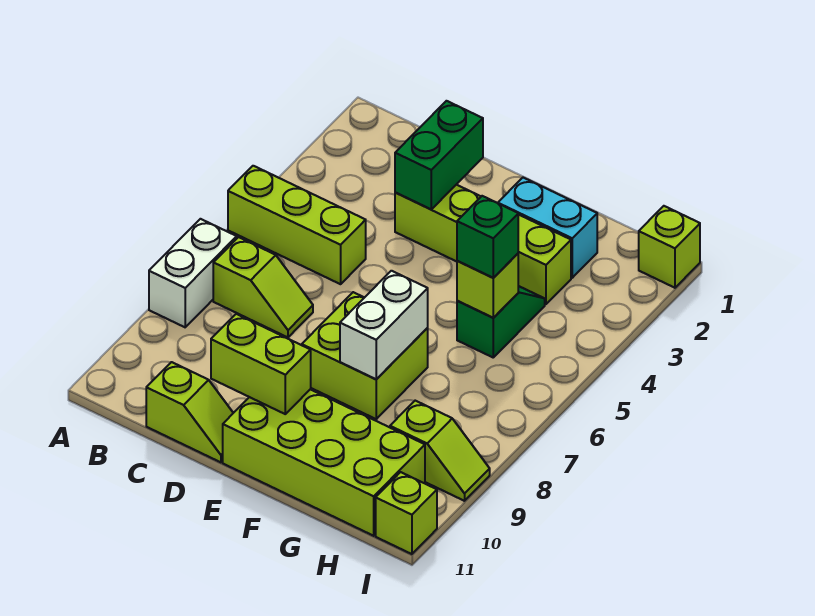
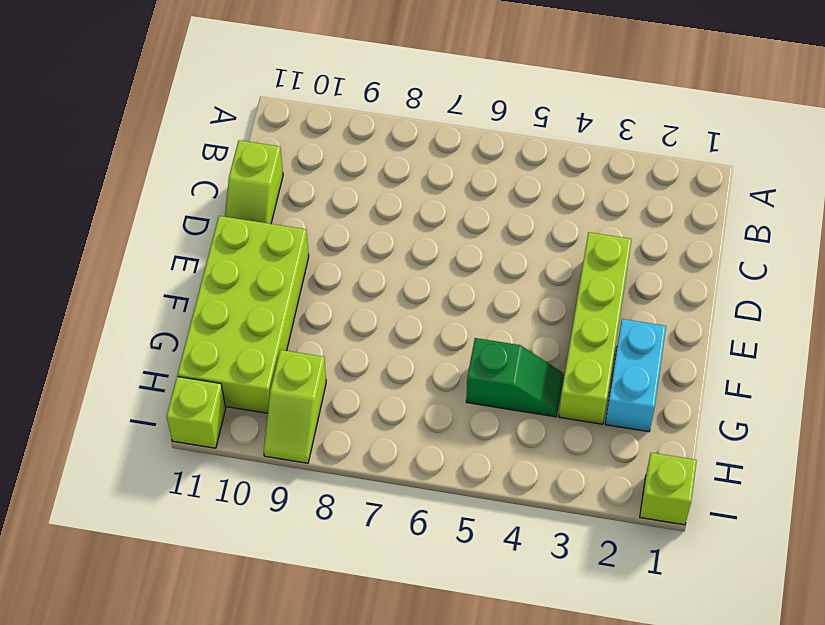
none -> lime brick A5:C5 level 1
none -> white brick A7:A8 level 1
none -> lime slope B7:C7 level 1 top B

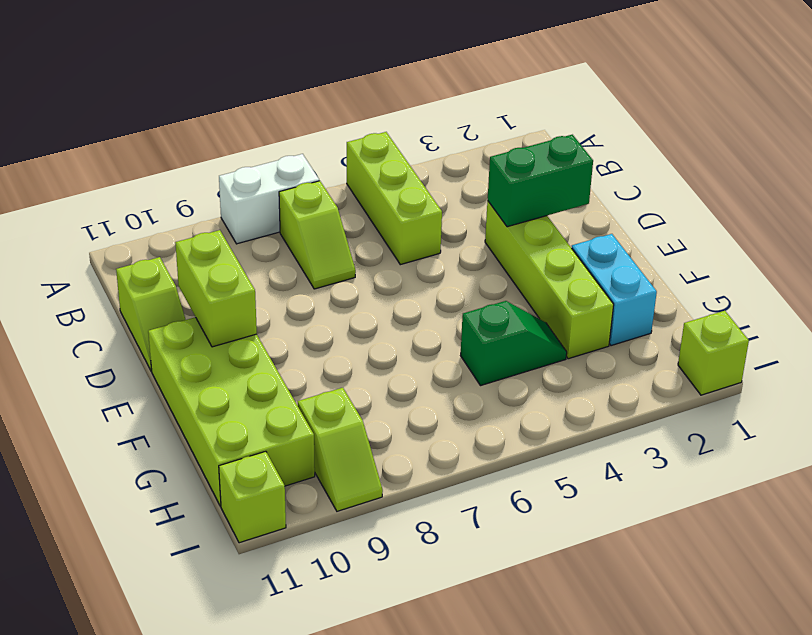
none -> lime brick E7:F8 level 1
none -> white brick F7:F8 level 2
none -> lime brick G5 level 2

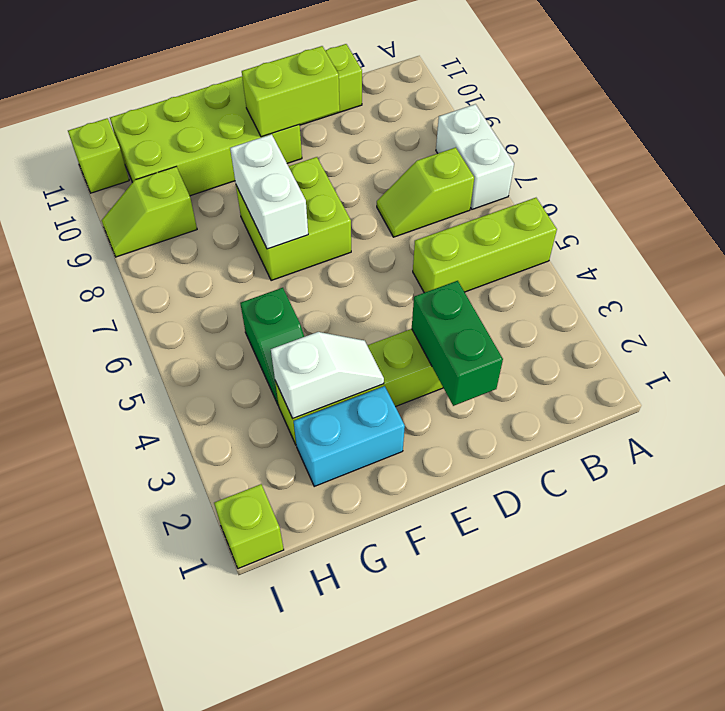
white slope F3:G3 level 2 top G -> none
none -> lime brick G5 level 2
none -> green brick G5 level 3

